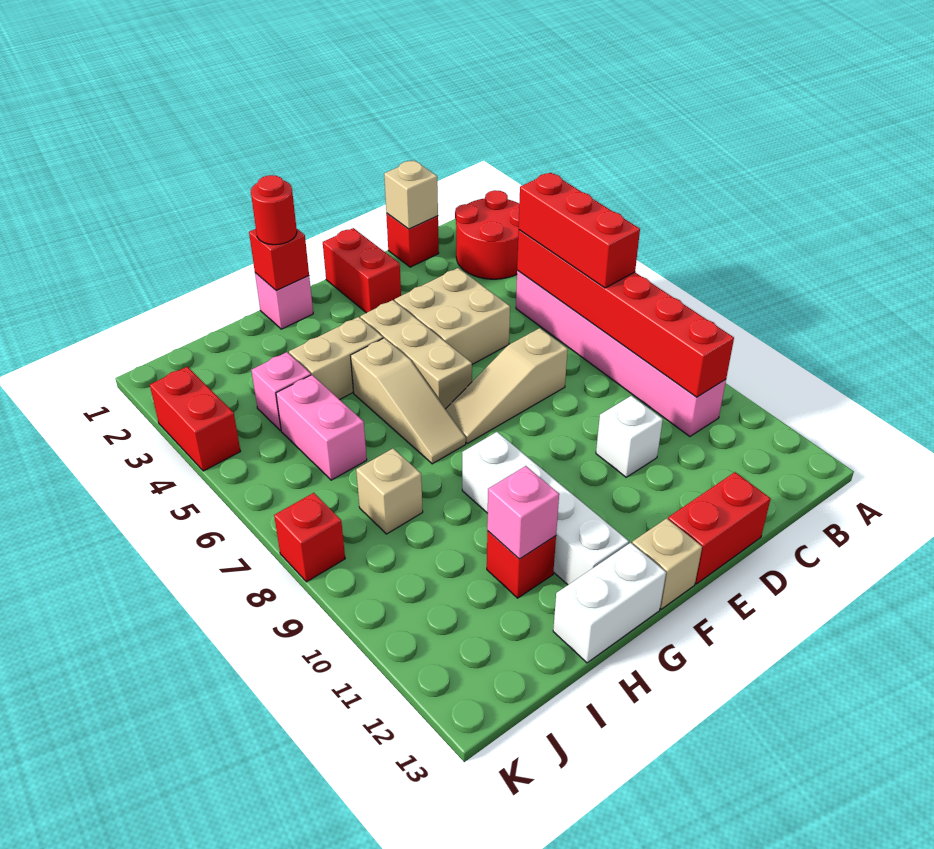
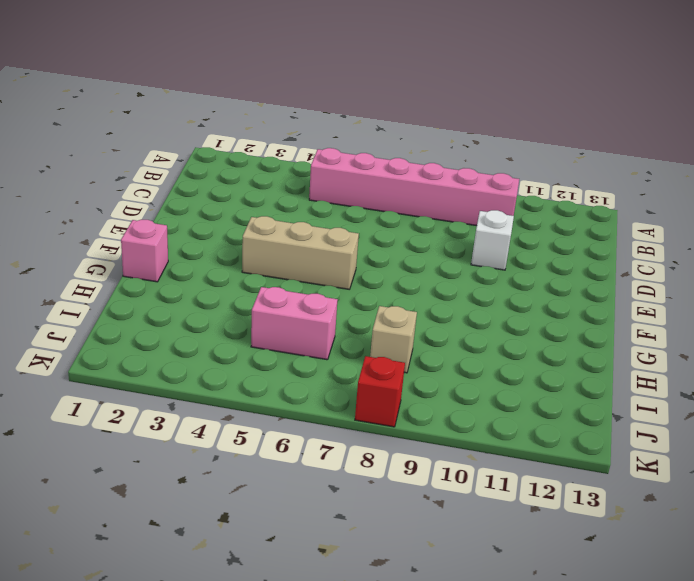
none -> red round brick A2:B3 level 1
none -> red brick C1 level 1
none -> tan brick D4:E5 level 1

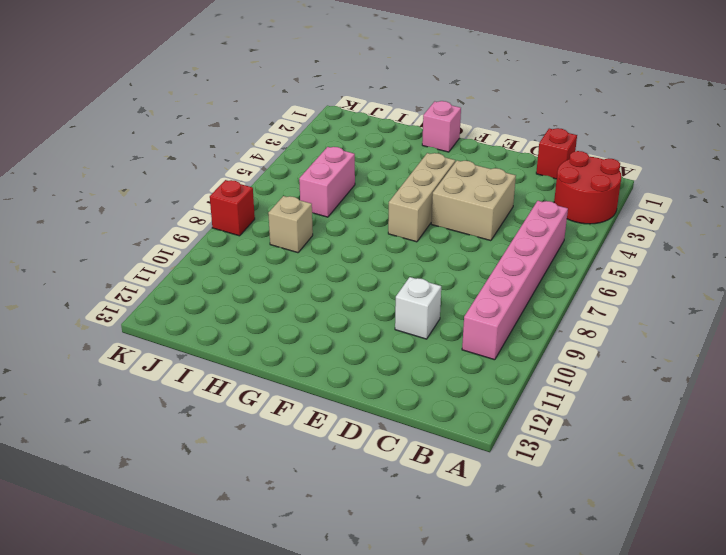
none -> tan slope D7:F7 level 1 top D
none -> red brick D13:E13 level 1
none -> red brick E1:E2 level 1

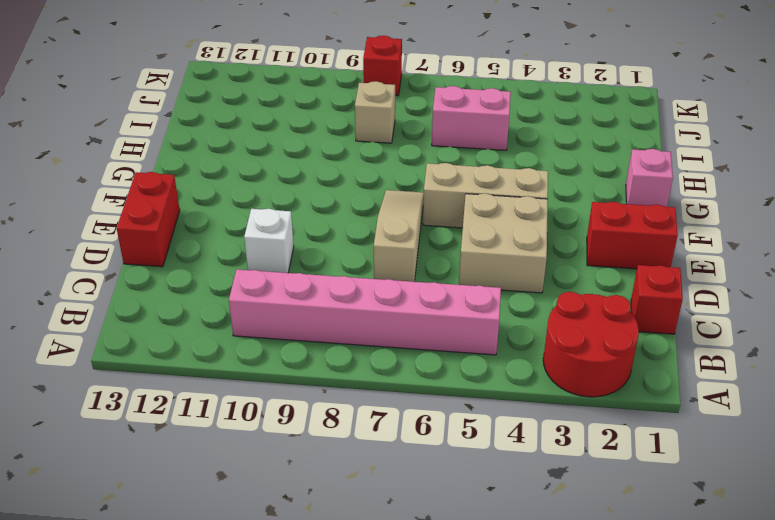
none -> tan brick F13 level 1
none -> tan brick G4:H4 level 1
none -> tan slope G5:G7 level 1 top 5

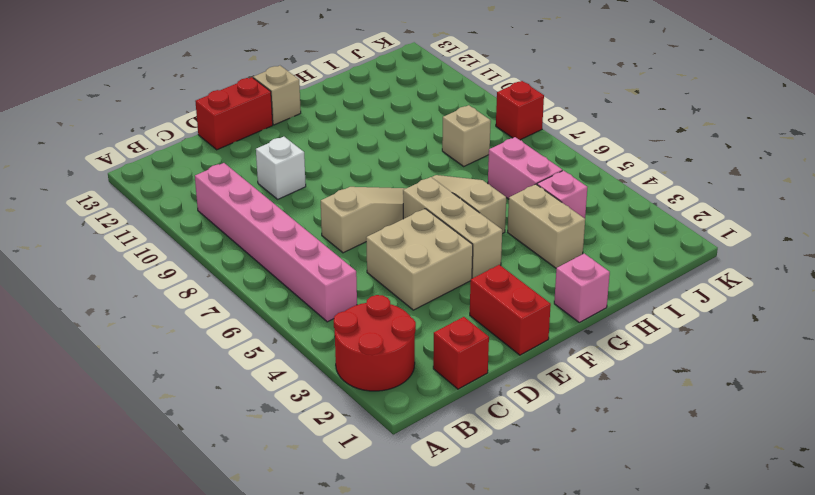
tan brick H3:H4 level 1 -> tan brick G4:H4 level 1
none -> white brick G9:G12 level 1
none -> white brick G13:H13 level 1
none -> red brick H11 level 1

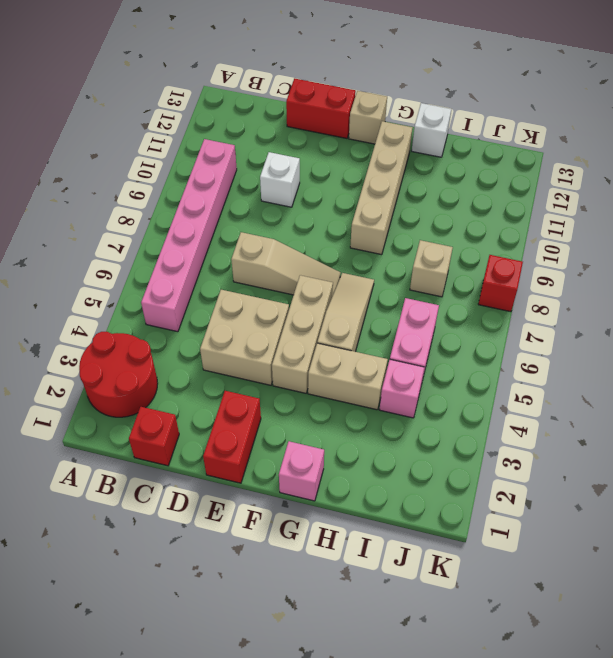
tan brick G9:G12 level 1 -> white brick G9:G12 level 1
white brick H13 level 1 -> white brick G13:H13 level 1
none -> red brick H11 level 1
none -> red brick K3:K4 level 1
none -> red brick B5:B10 level 2

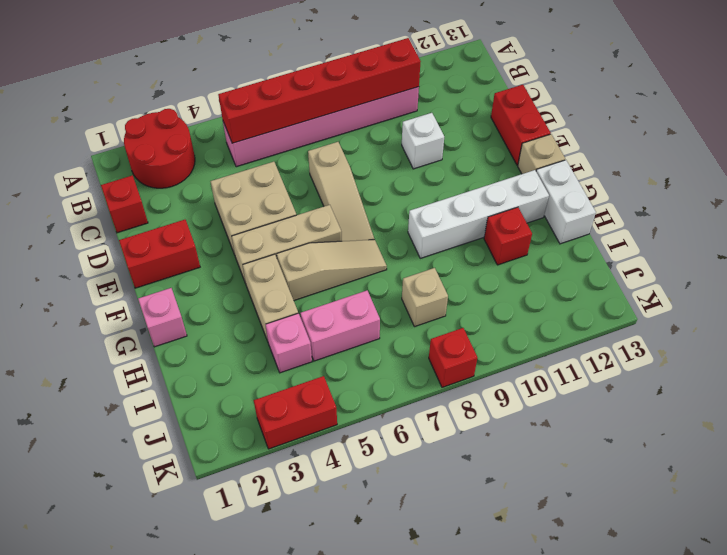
none -> tan brick C1 level 2
none -> red brick G1 level 2
none -> pink brick H11 level 2

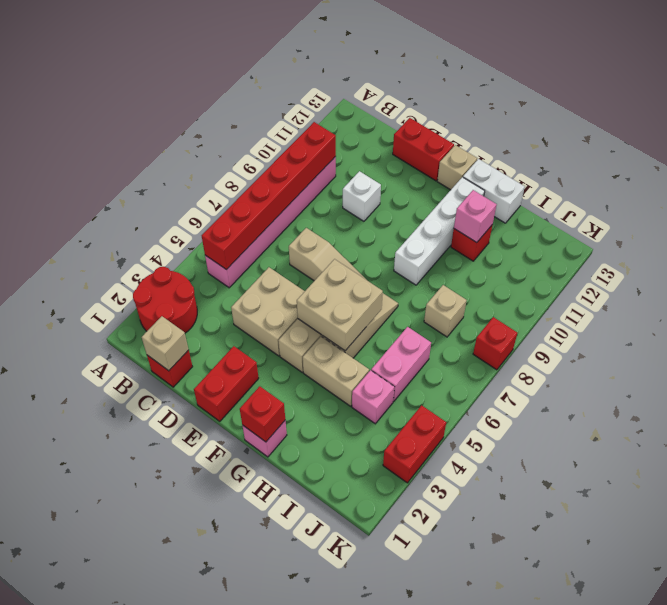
tan brick F5:G6 level 2 -> none
none -> red brick B5:B7 level 3
none -> red round brick G1 level 3

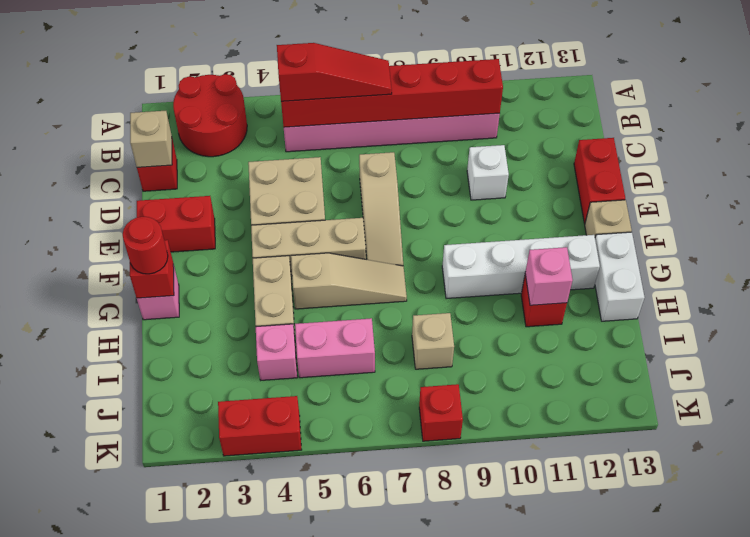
red slope B5:B7 level 3 top 5 -> red brick B5:B7 level 3

